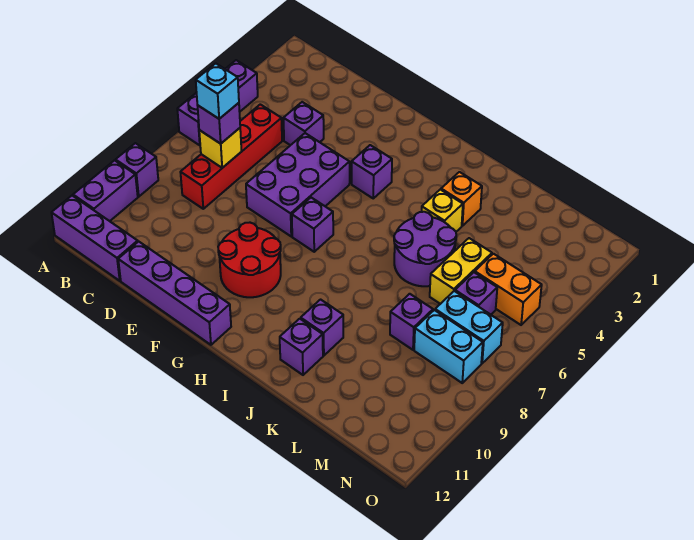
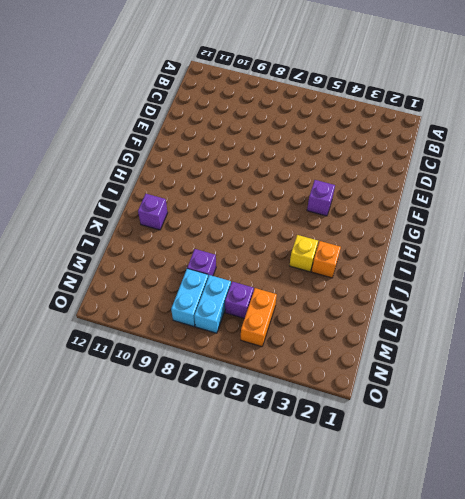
none -> purple brick A4:A6 level 1
none -> purple brick A9 level 1
none -> purple brick A10:A11 level 1

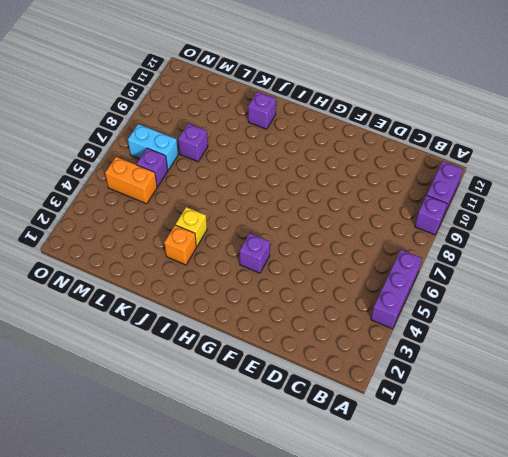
none -> purple brick A12:C12 level 1
none -> red brick C5:C8 level 1
none -> purple brick D4 level 1

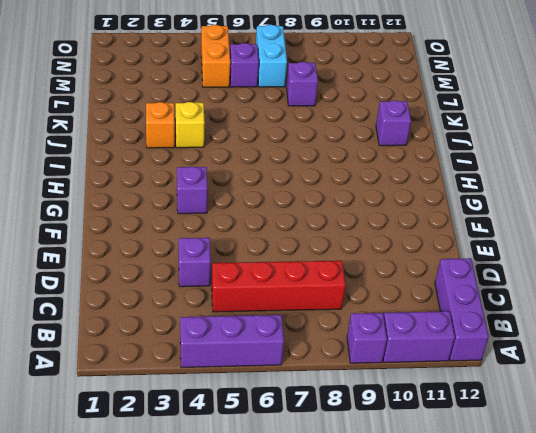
none -> purple brick D12:G12 level 1
none -> purple brick E5:F7 level 1
none -> red round brick F9:G10 level 1

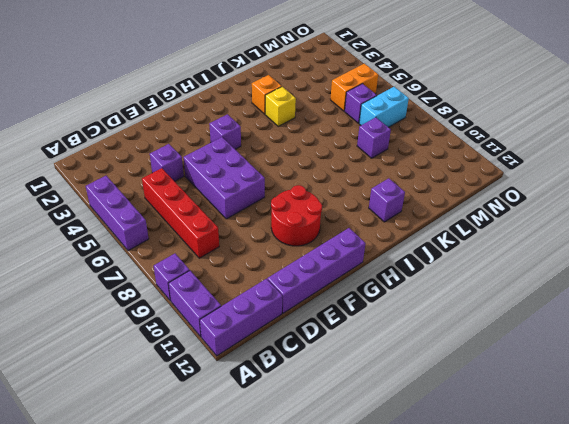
none -> purple brick G7 level 1
none -> purple round brick J5:K6 level 1
none -> purple brick J10 level 1

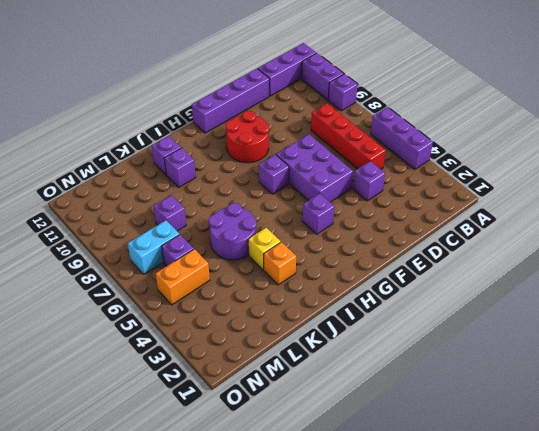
none -> yellow brick L5:L6 level 1
none -> cyan brick M8:N8 level 1
none -> yellow brick C7 level 2

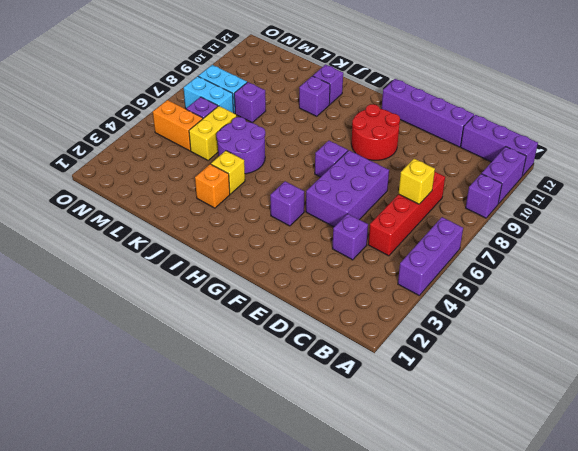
none -> purple brick C7 level 3
none -> cyan brick C7 level 4

